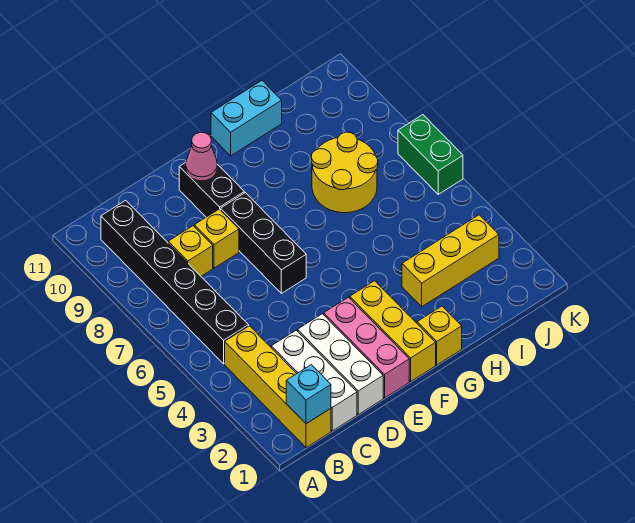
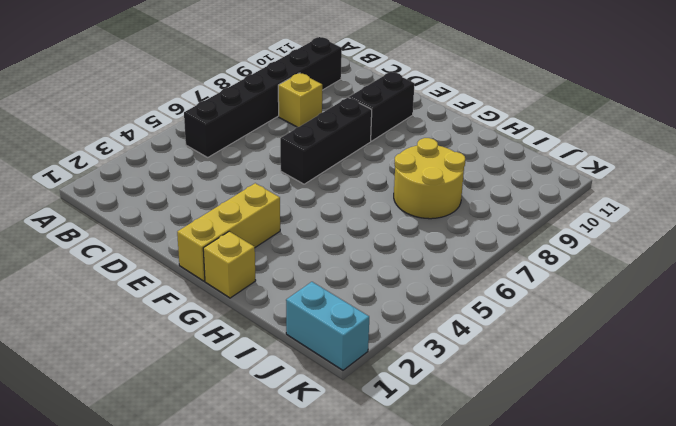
cyan brick J1:K1 level 1 -> cyan brick G11:H11 level 1
none -> yellow brick B1:B4 level 1
none -> white brick C1:C3 level 1
none -> white brick D1:D3 level 1

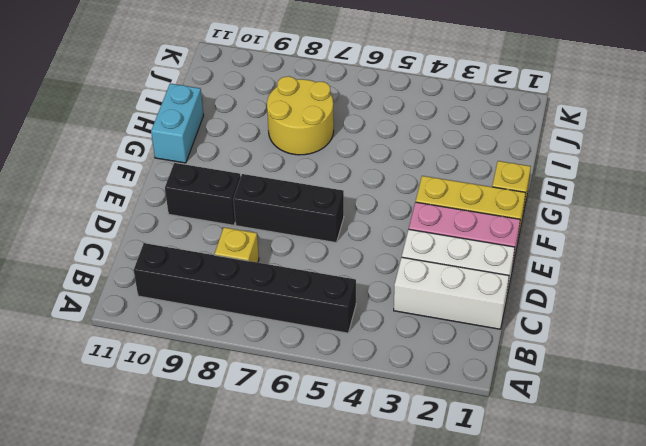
none -> yellow brick B1:B4 level 1
none -> yellow brick D8 level 1
none -> yellow brick H3:J3 level 1

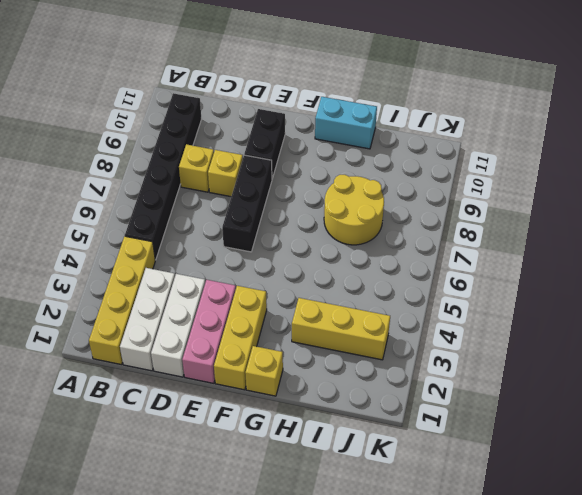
none -> green brick K6:K7 level 1
none -> cyan brick B1 level 2
none -> pink cone E10 level 2

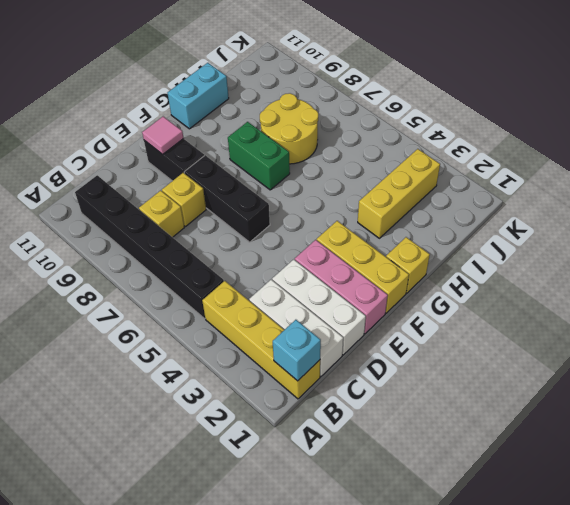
pink tile E10 level 2 -> pink cone E10 level 2
green brick G7:G8 level 1 -> green brick K6:K7 level 1

